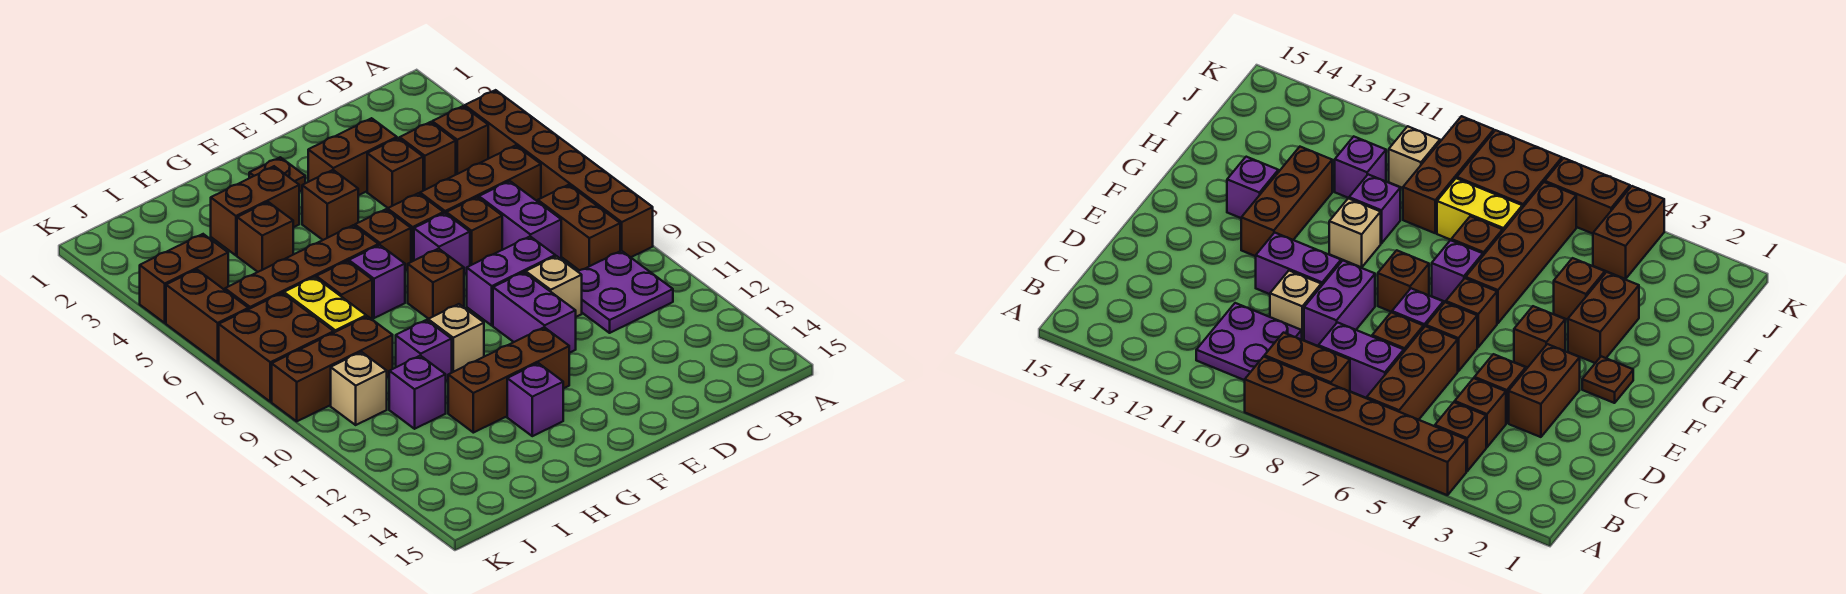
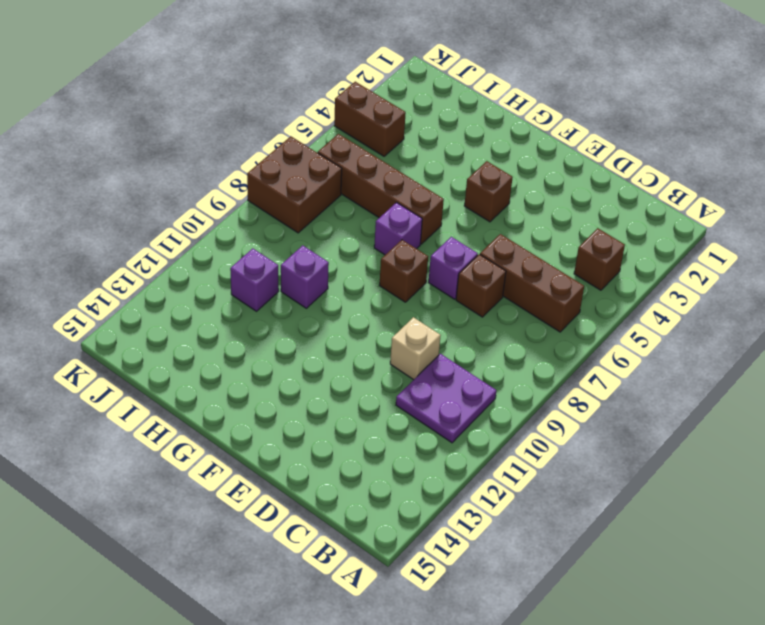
none -> brown brick A4:A9 level 1
none -> brown brick B8:B9 level 1
none -> brown brick C4 level 1
none -> purple brick C7:C8 level 1

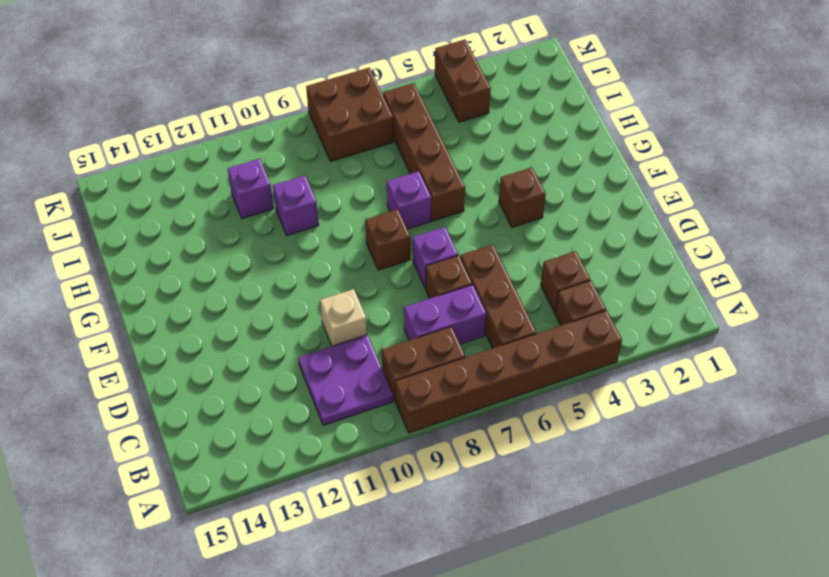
none -> brown brick D3:E3 level 1
none -> brown brick D4 level 1
none -> purple brick D9:E9 level 1
none -> brown brick E6 level 1

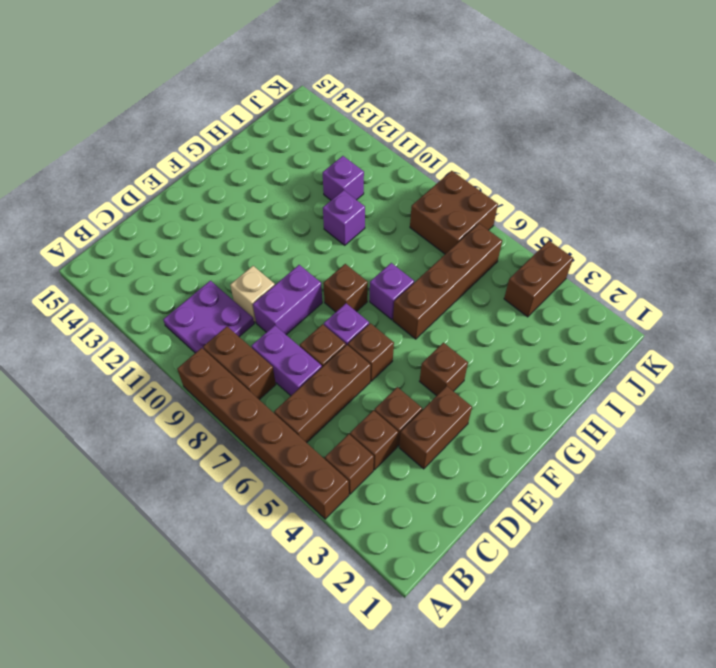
none -> purple brick E10:E11 level 1
none -> brown plate F2 level 1
none -> brown brick F6 level 1
none -> brown brick F12:H12 level 1

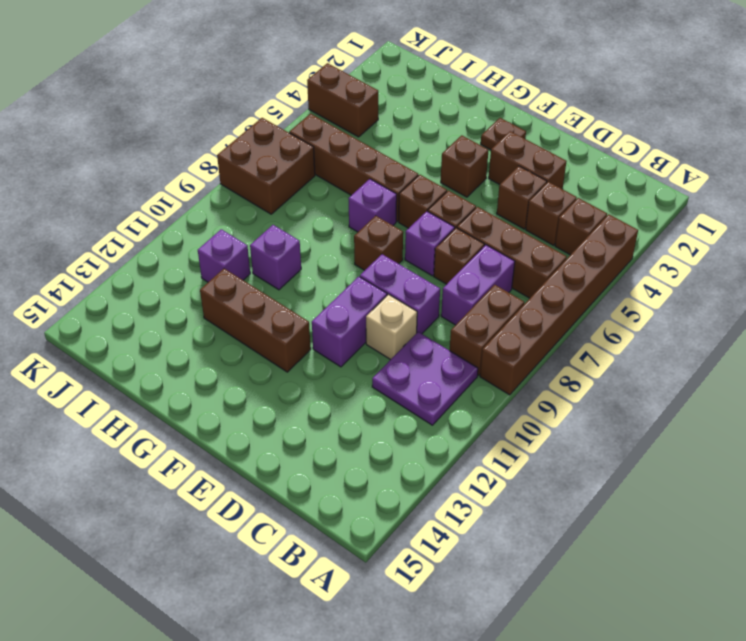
none -> brown brick G3:H3 level 1
none -> tan brick G10 level 1
none -> purple brick G13 level 1
none -> brown brick H4 level 1

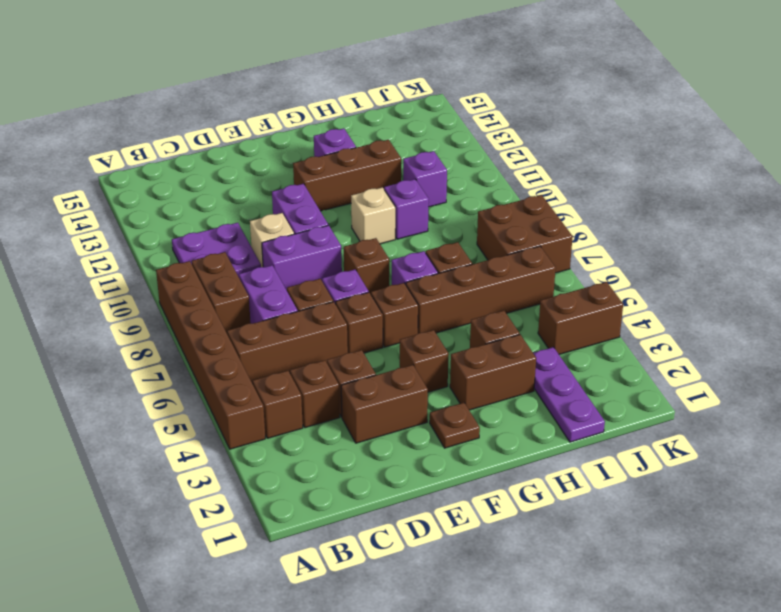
purple plate I1:I3 level 1 -> none
none -> yellow brick I7:I8 level 1
none -> brown brick I9:K9 level 1
none -> tan brick J10 level 1
none -> brown brick K5:K6 level 1

